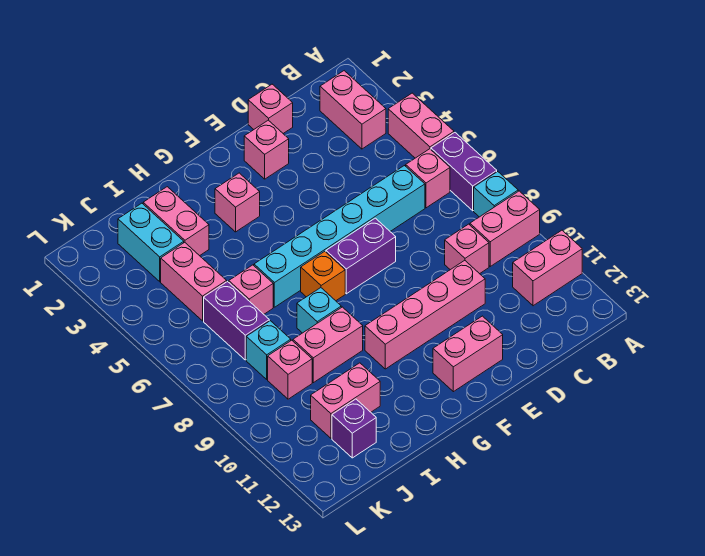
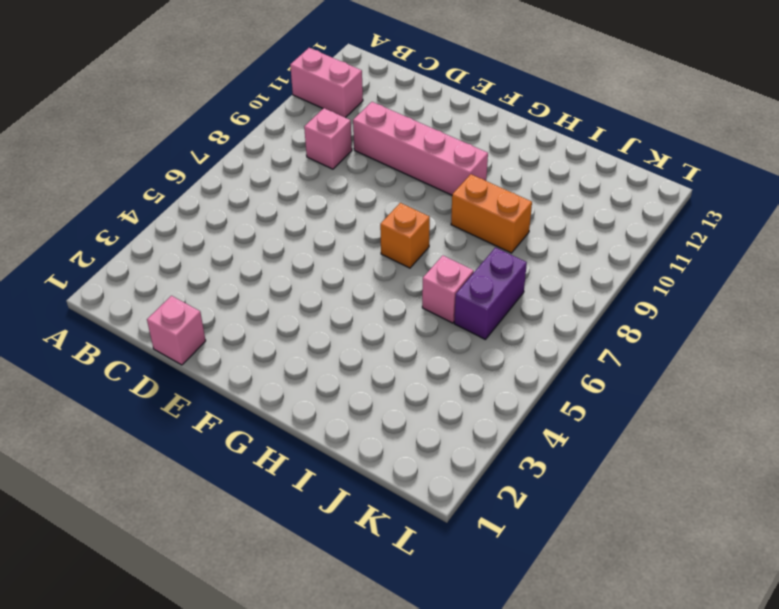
orange brick H9:I9 level 1 -> pink brick H9:I9 level 1
none -> pink brick A4:A5 level 1
none -> purple brick A6:A7 level 1
none -> cyan brick A8 level 1

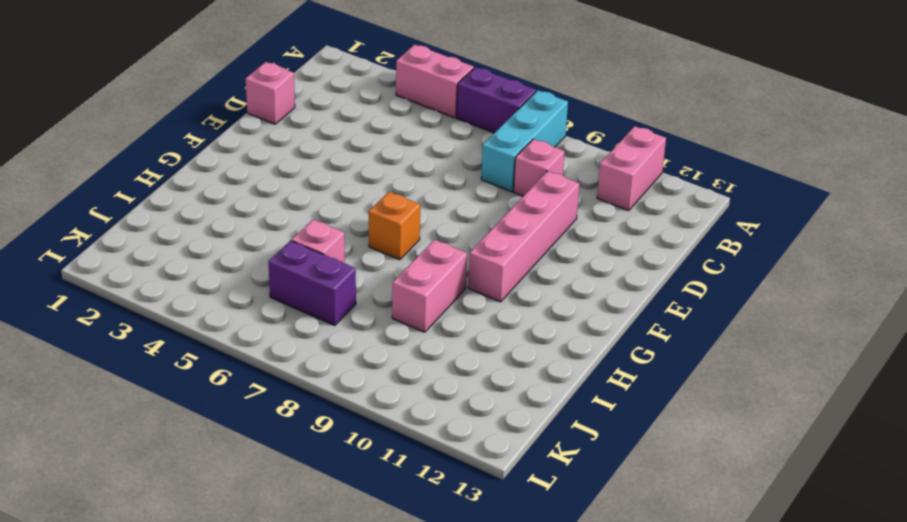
cyan brick A8:C8 level 1 -> cyan brick A8 level 1
none -> pink brick A9:B9 level 1
none -> pink brick B2:B3 level 1
none -> pink brick B6 level 1

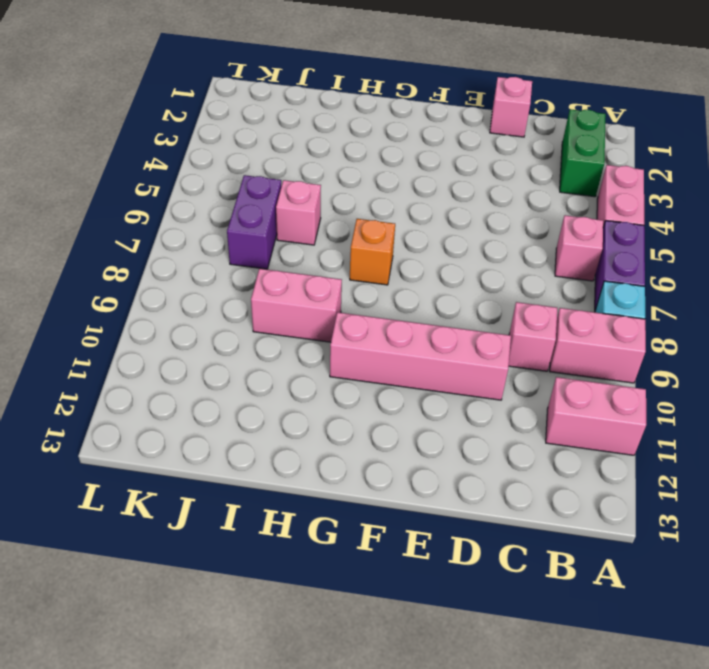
green brick B2:B3 level 1 -> pink brick B2:B3 level 1
none -> cyan brick C6:H6 level 1
none -> pink brick E2 level 1
none -> purple brick E7:F7 level 1

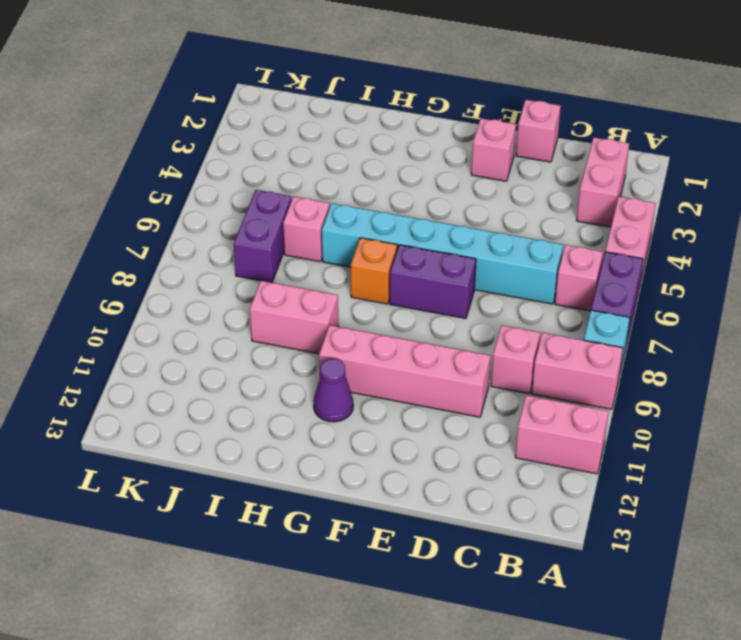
purple cone G11 level 1 -> none
none -> pink brick E12:F12 level 1
none -> pink brick G3 level 1
none -> cyan brick H8 level 1

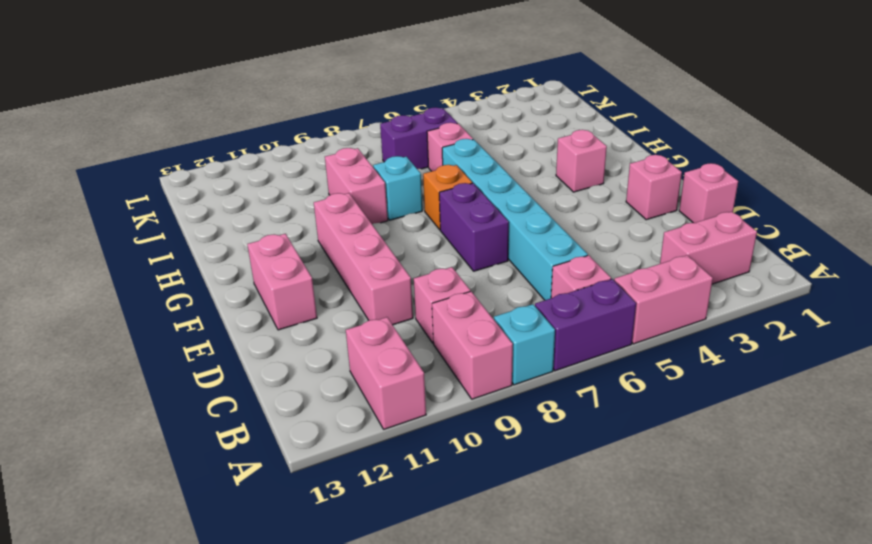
none -> pink brick I2:I3 level 1
none -> pink brick I11:J11 level 1
none -> cyan brick J2:J3 level 1

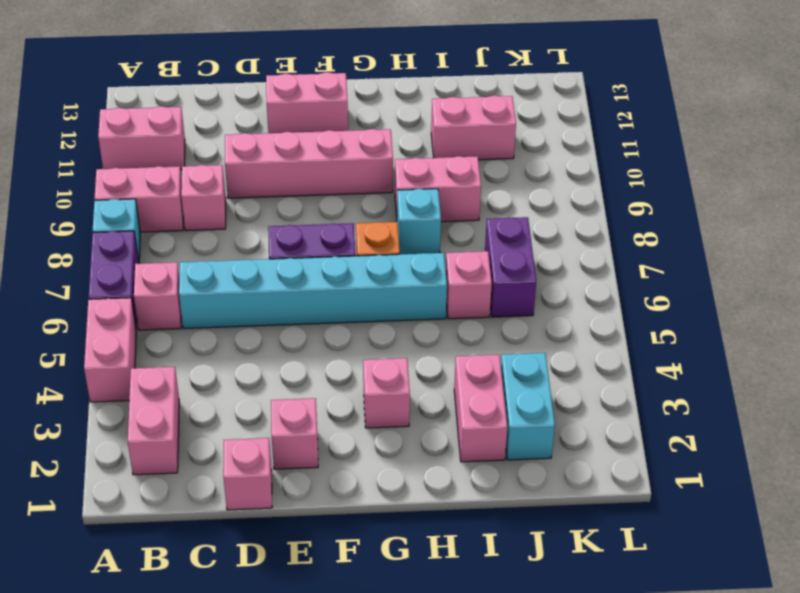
none -> pink brick J4:J5 level 1
none -> cyan brick J8 level 1
none -> pink brick J9 level 1

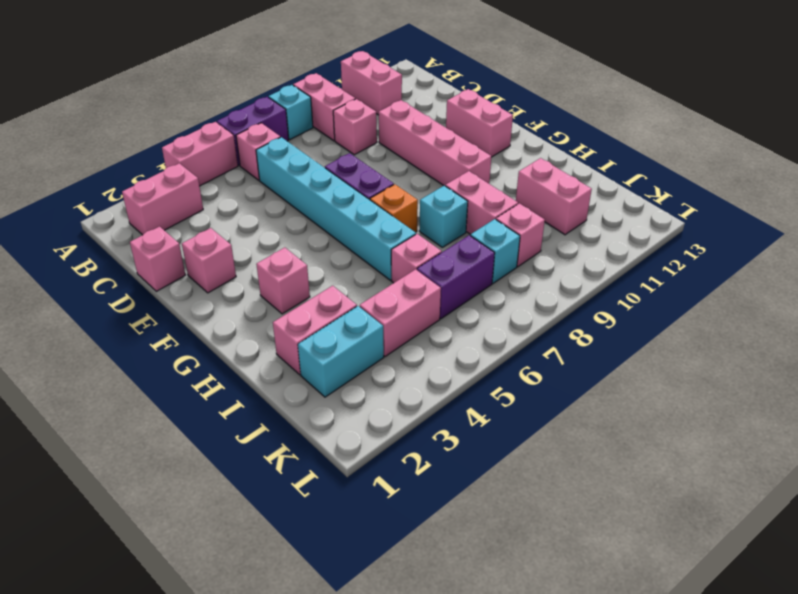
none -> purple brick J12 level 1

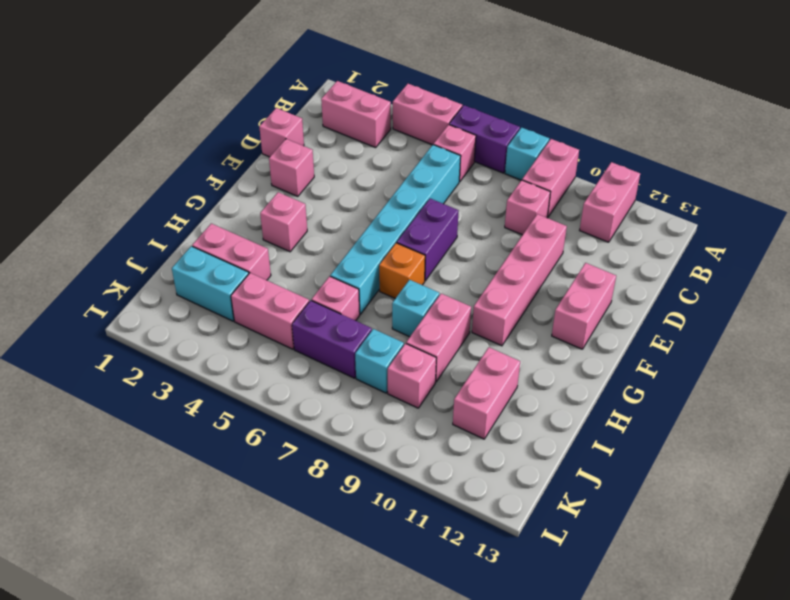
none -> purple brick J12 level 1

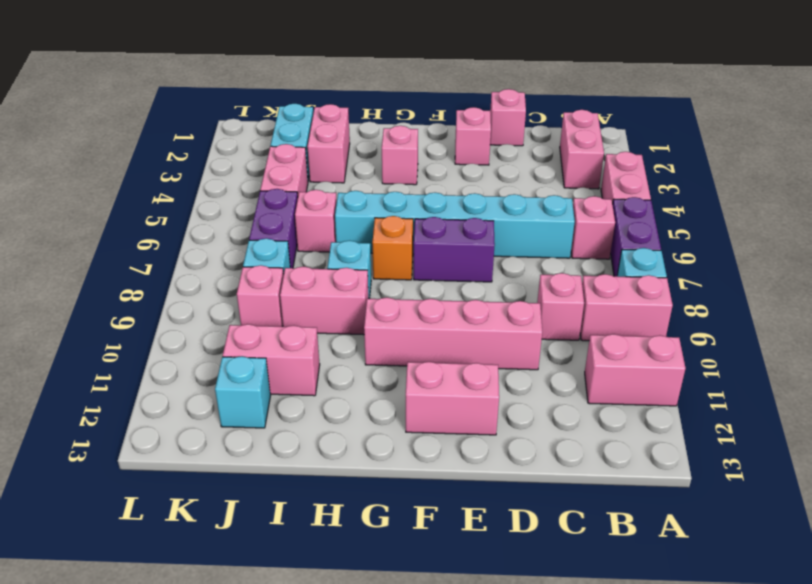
cyan brick J12 level 1 -> purple brick J12 level 1

